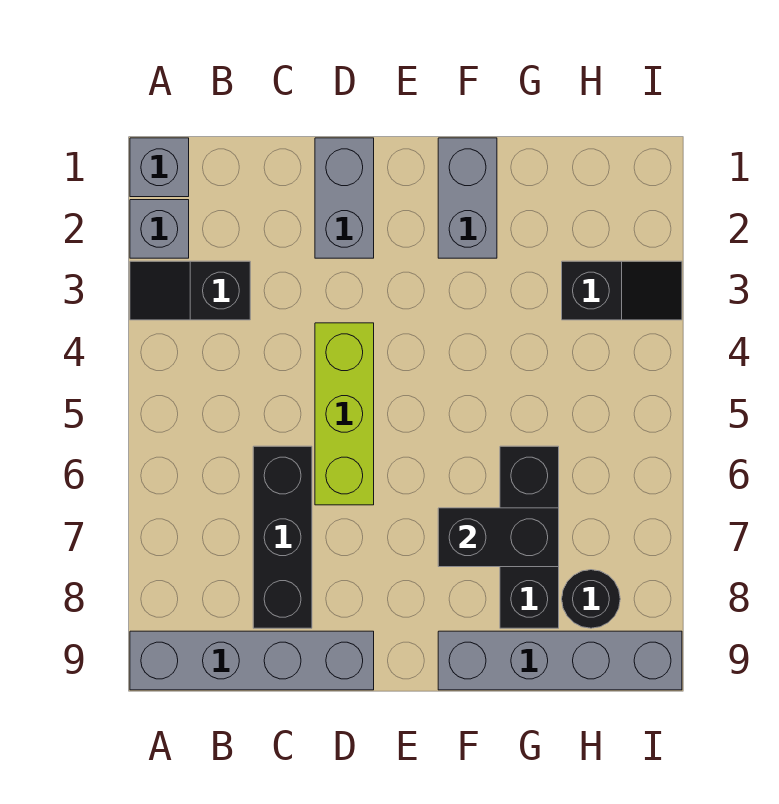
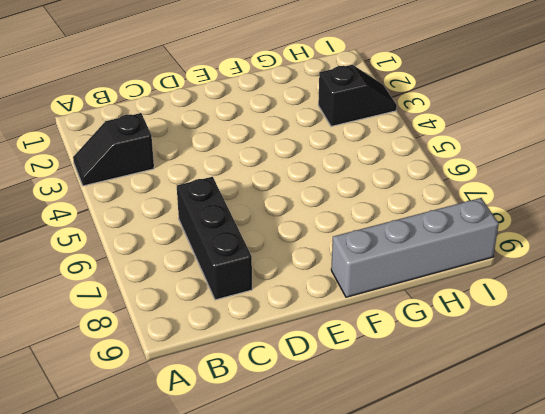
none -> grey brick A1 level 1
none -> grey brick A2 level 1
none -> grey brick A9:D9 level 1

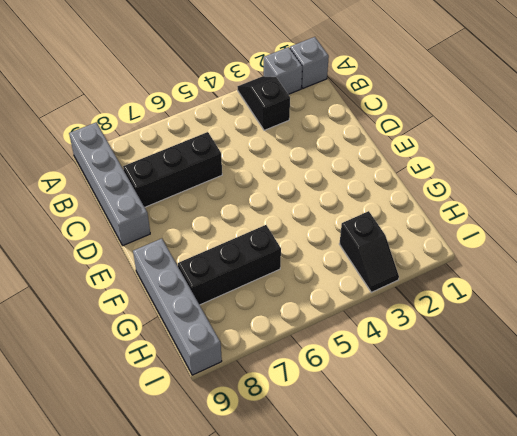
none -> grey brick D1:D2 level 1
none -> lime brick D4:D6 level 1
none -> grey brick F1:F2 level 1

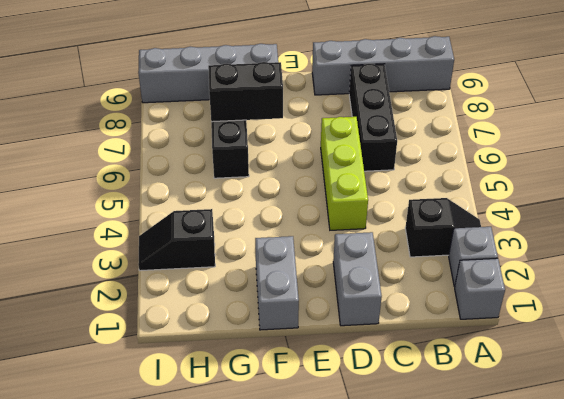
none -> black round brick H8 level 1

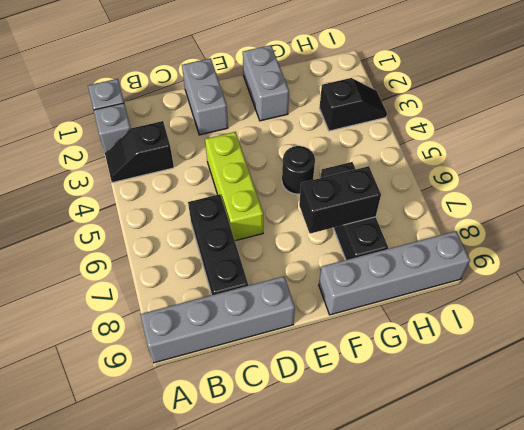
black round brick F5 level 1 -> black round brick H8 level 1

